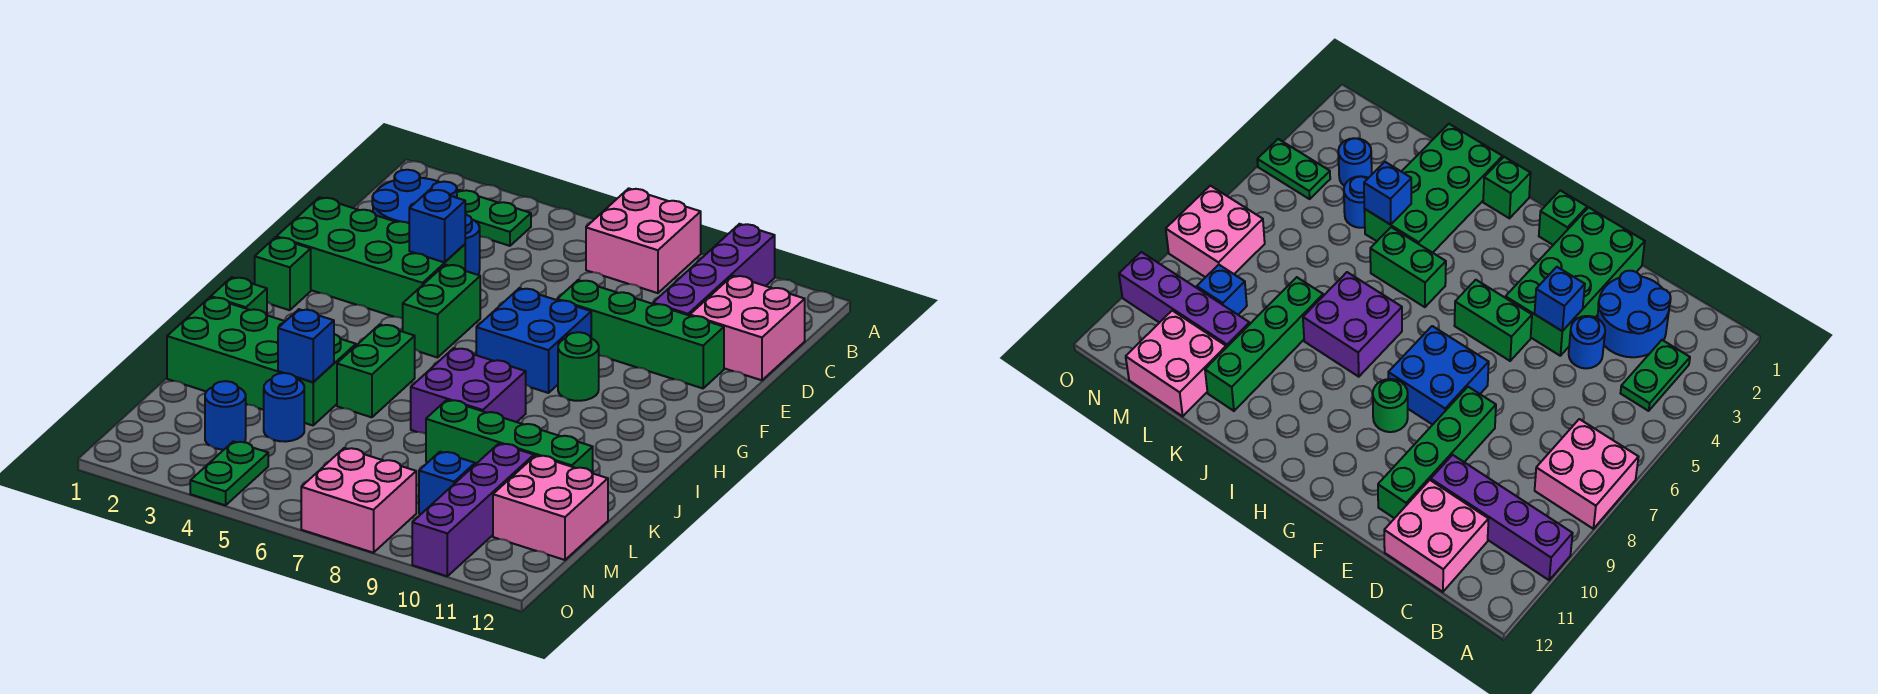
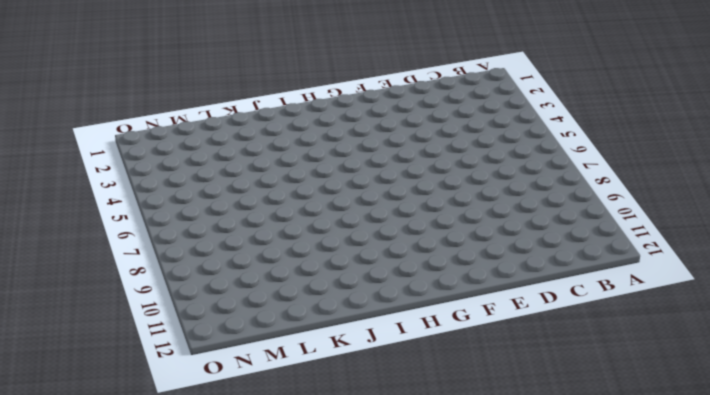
none -> pink brick A7:B8 level 1
none -> purple brick A10:D10 level 1
none -> green plate B3:B4 level 1

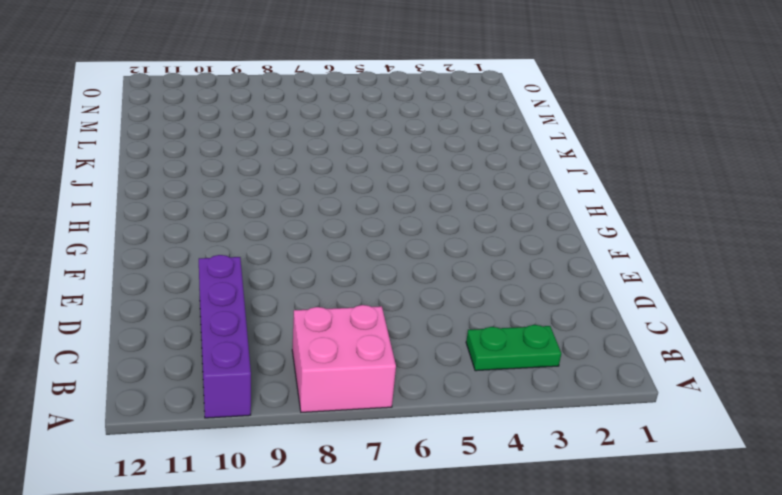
none -> blue round brick C2:D3 level 1
none -> pink brick C11:D12 level 1
none -> blue round brick D4 level 1

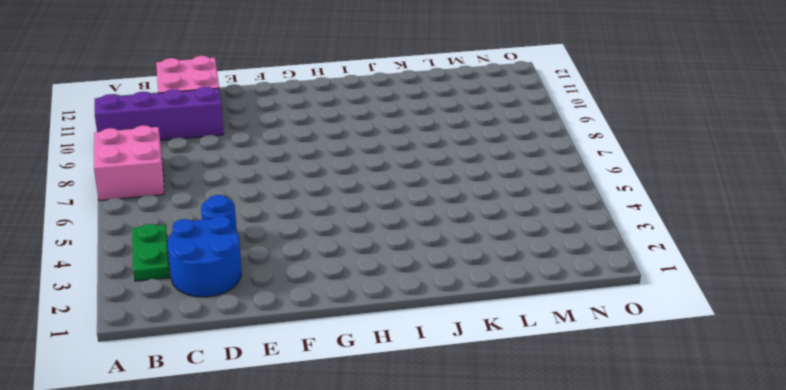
none -> green brick E1:F4 level 1
none -> green brick E8:E11 level 1
none -> green brick F5:G5 level 1

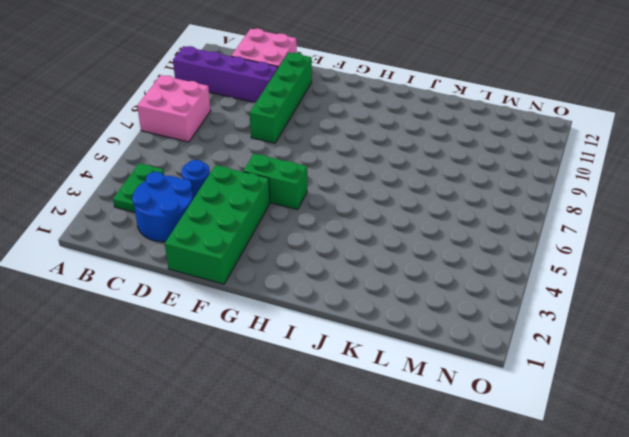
none -> blue brick F7:G8 level 1
none -> green brick G1 level 1
none -> green round brick G9 level 1

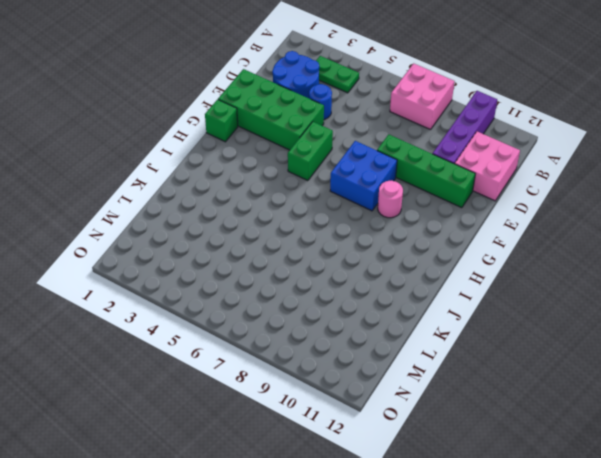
pink round brick G9 level 1 -> green round brick G9 level 1
none -> green brick I1 level 1
none -> green brick I5:J5 level 1
none -> purple brick I7:J8 level 1

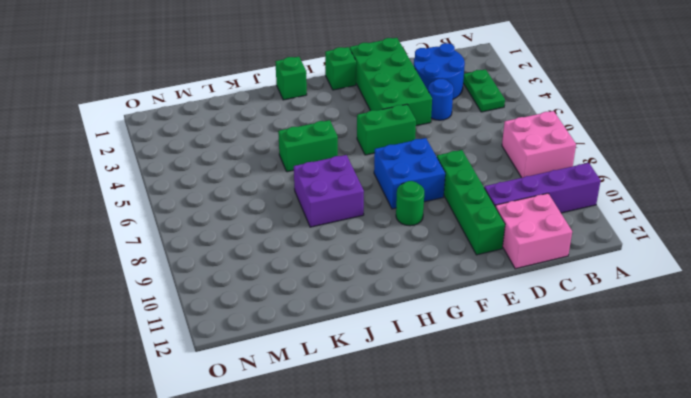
none -> green brick J1:K4 level 1
none -> green brick K8:K11 level 1
none -> blue round brick L4 level 1

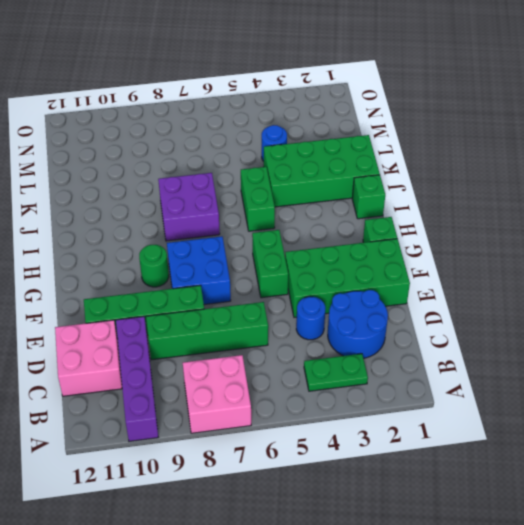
green brick D6:D9 level 1 -> green brick K8:K11 level 1
none -> purple brick L10:O10 level 1
none -> pink brick L11:M12 level 1
none -> blue round brick M3 level 1

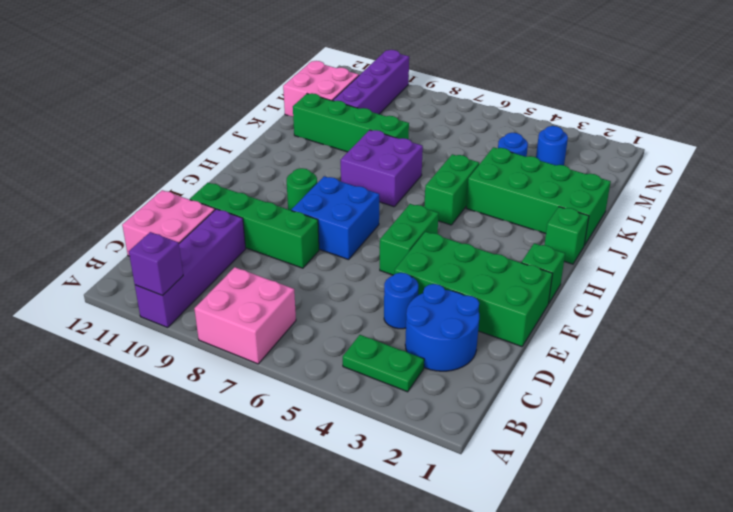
purple brick A10 level 2 -> none
none -> blue brick M9 level 1
none -> green plate N4:O4 level 1
none -> pink brick N7:O8 level 1

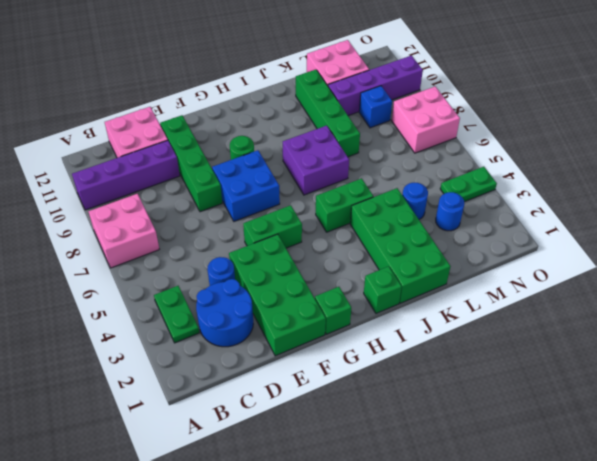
none -> blue brick E4 level 2
none -> blue brick K4 level 2

